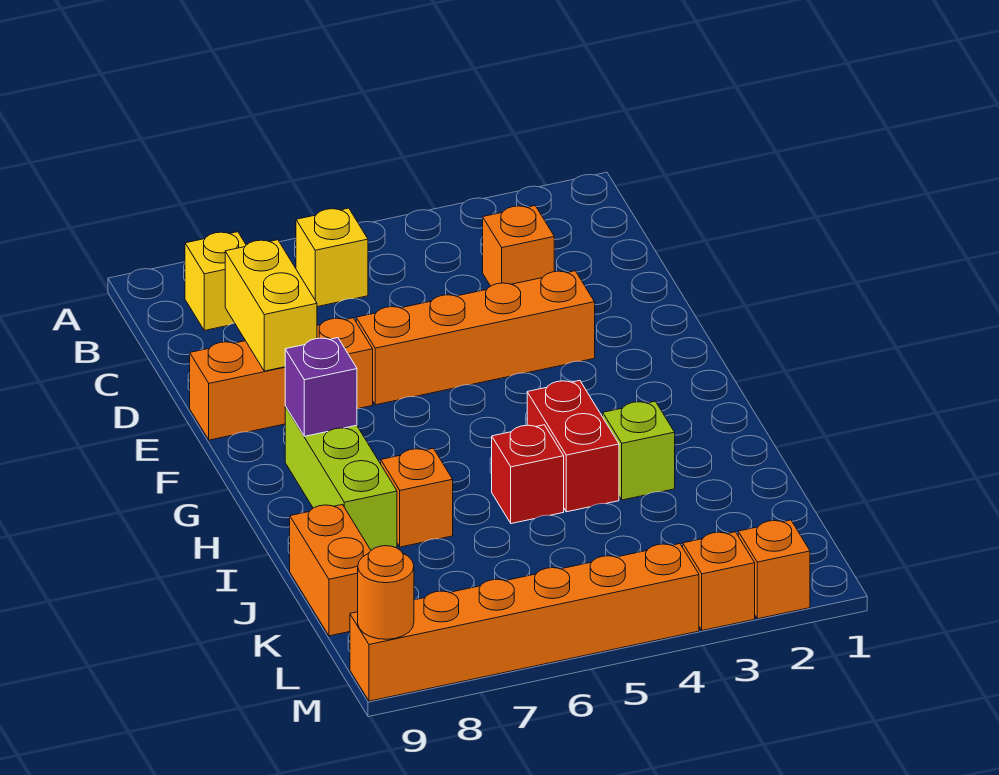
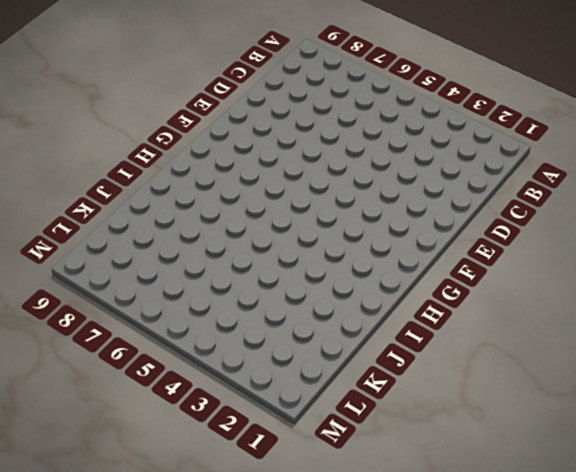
none -> yellow brick B6 level 1
none -> yellow brick B8 level 1
none -> orange brick C3 level 1

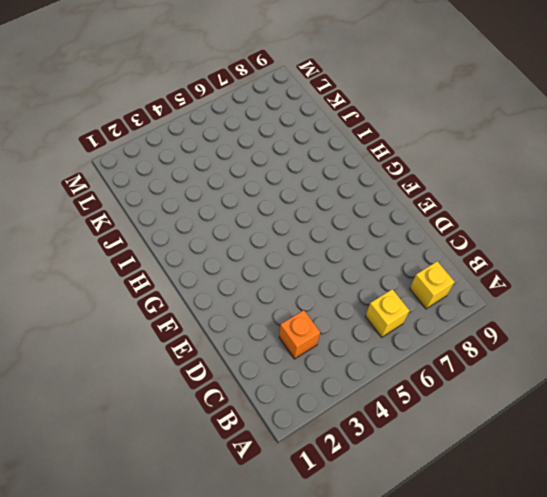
none -> orange brick E3:E6 level 1
none -> orange brick E7:E9 level 1
none -> lime brick G8:I8 level 1

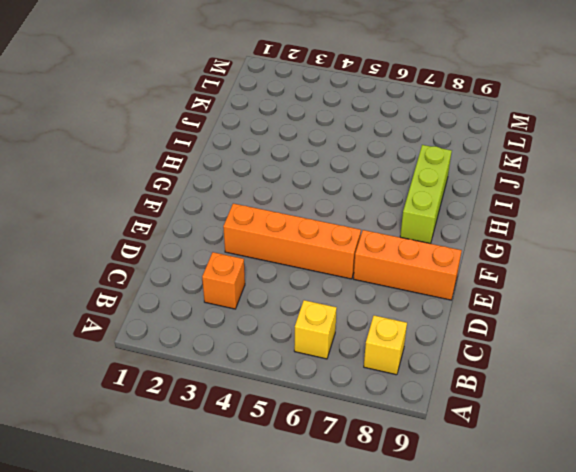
none -> red brick H4:I4 level 1
none -> lime brick I3 level 1
none -> red brick I5 level 1

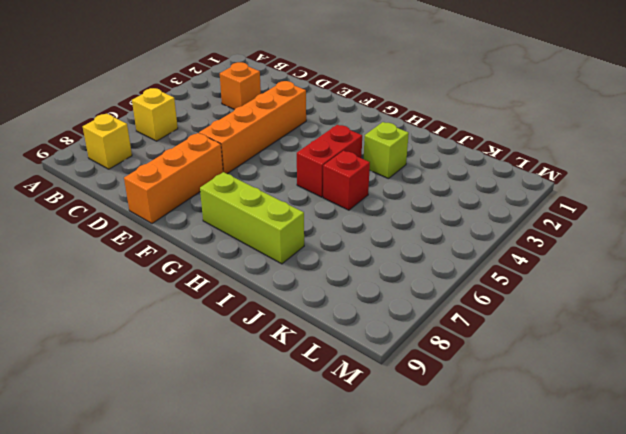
red brick H4:H5 level 1 -> red brick H4:I4 level 1
none -> orange brick I7 level 1
none -> orange brick J9:K9 level 1
none -> orange brick M2 level 1

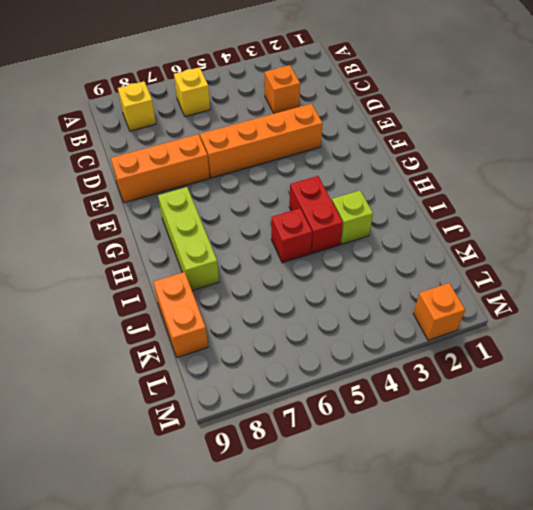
none -> orange brick I7 level 1
none -> orange brick M3 level 1
none -> orange brick M4:M9 level 1

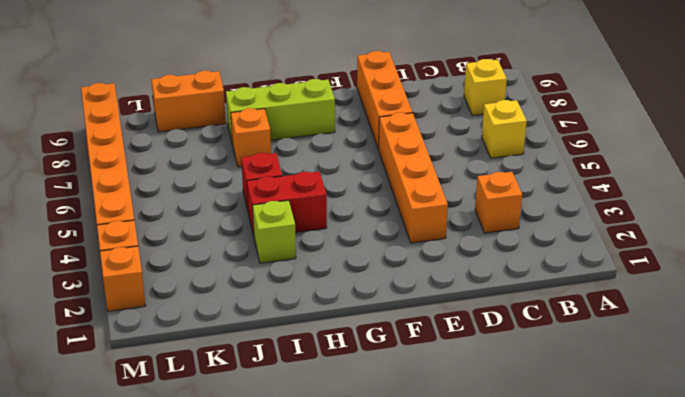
none -> yellow brick D8:E8 level 2
none -> purple brick G8 level 2
none -> orange round brick M9 level 2

